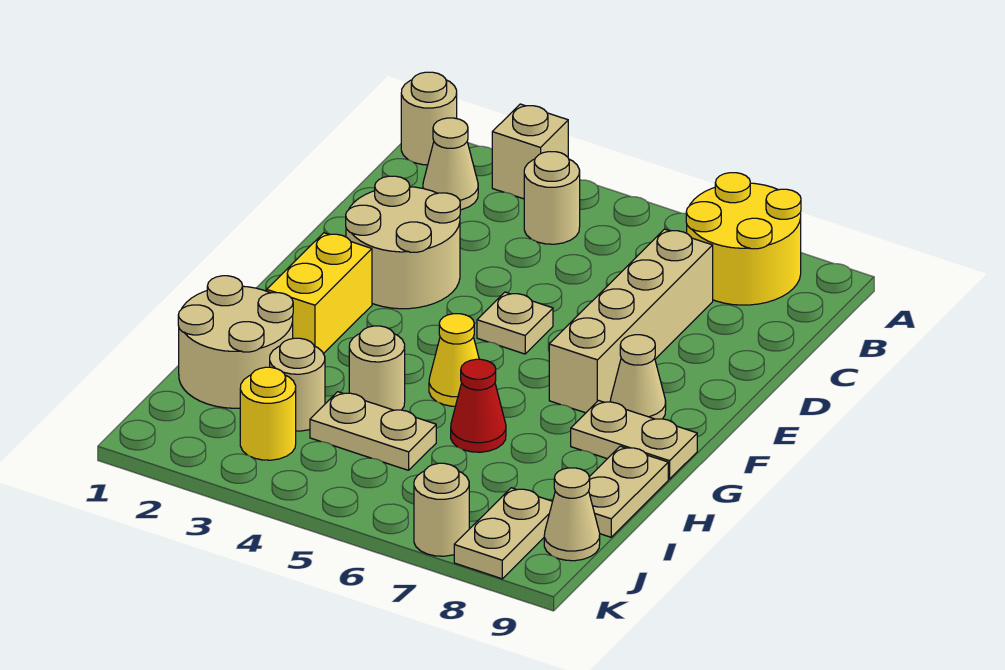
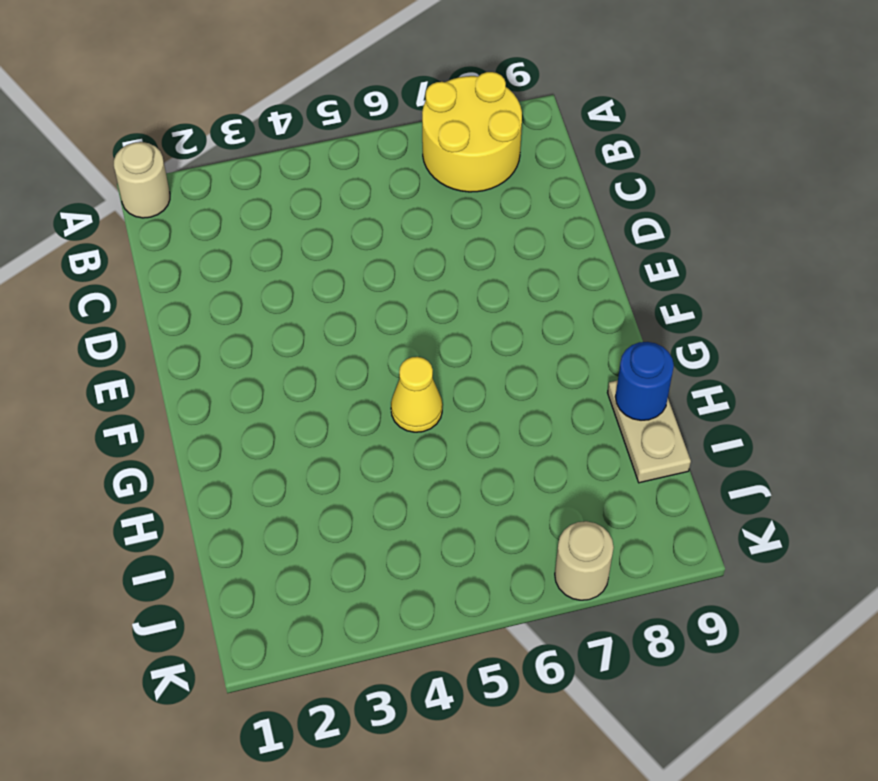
blue round brick H9 level 2 -> none
none -> tan brick A3 level 1
none -> tan cone B2 level 1
none -> tan round brick B4 level 1

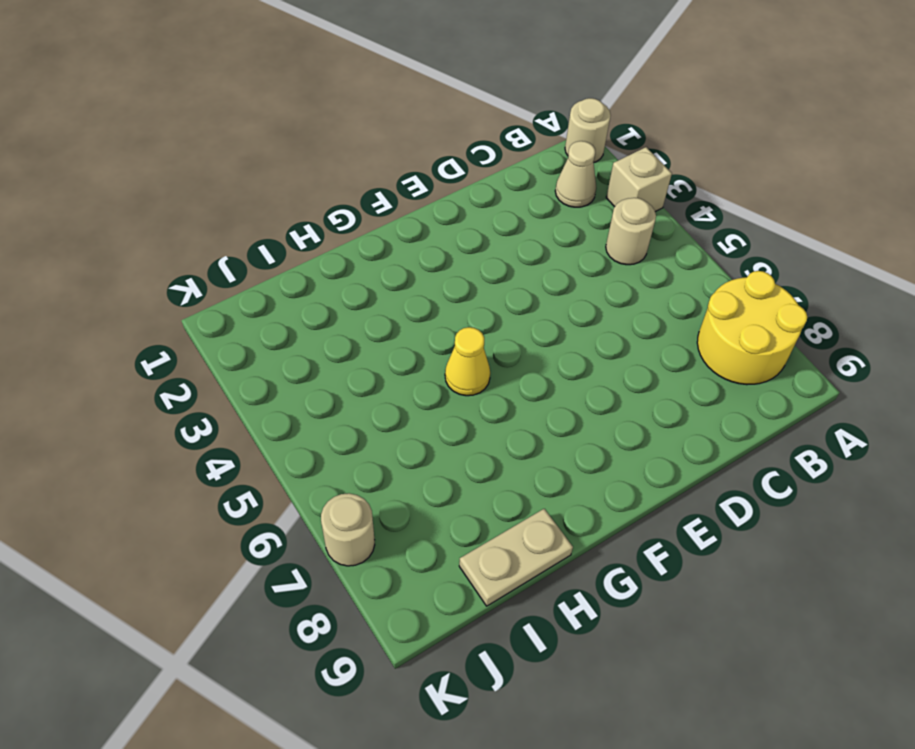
none -> tan brick C7:F7 level 1
none -> tan round brick D2:E3 level 1
none -> tan plate E5 level 1

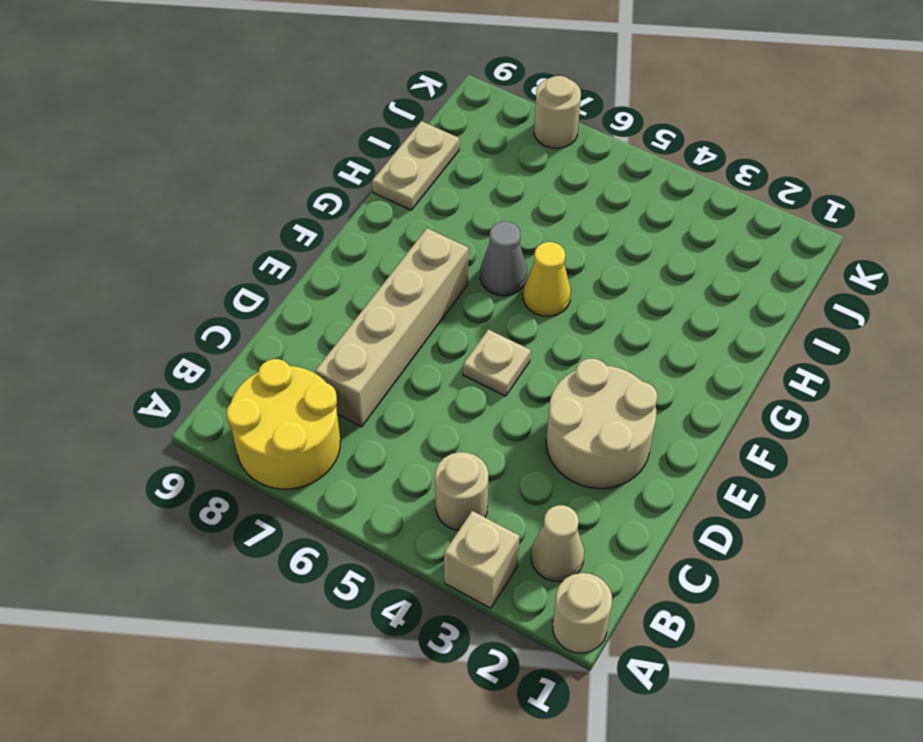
grey cone G6 level 1 -> none
none -> yellow brick F2:G2 level 1
none -> tan cone F8 level 1
none -> tan plate G8:G9 level 1

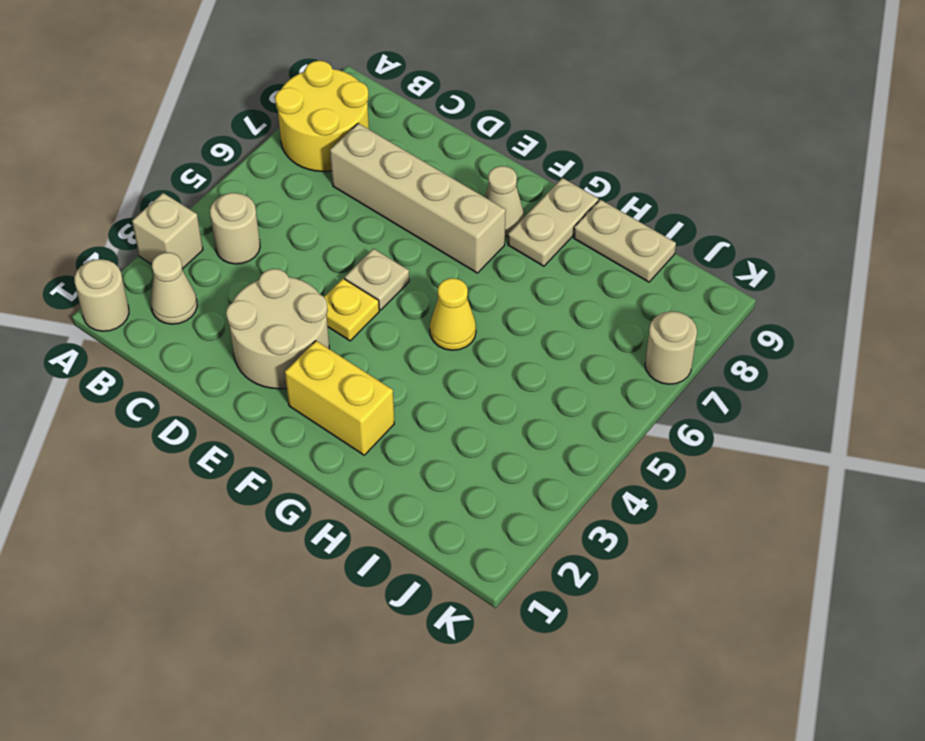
yellow plate E4 level 1 -> none
none -> tan round brick H1:I2 level 1
none -> tan round brick H4 level 1
none -> red cone H6 level 1

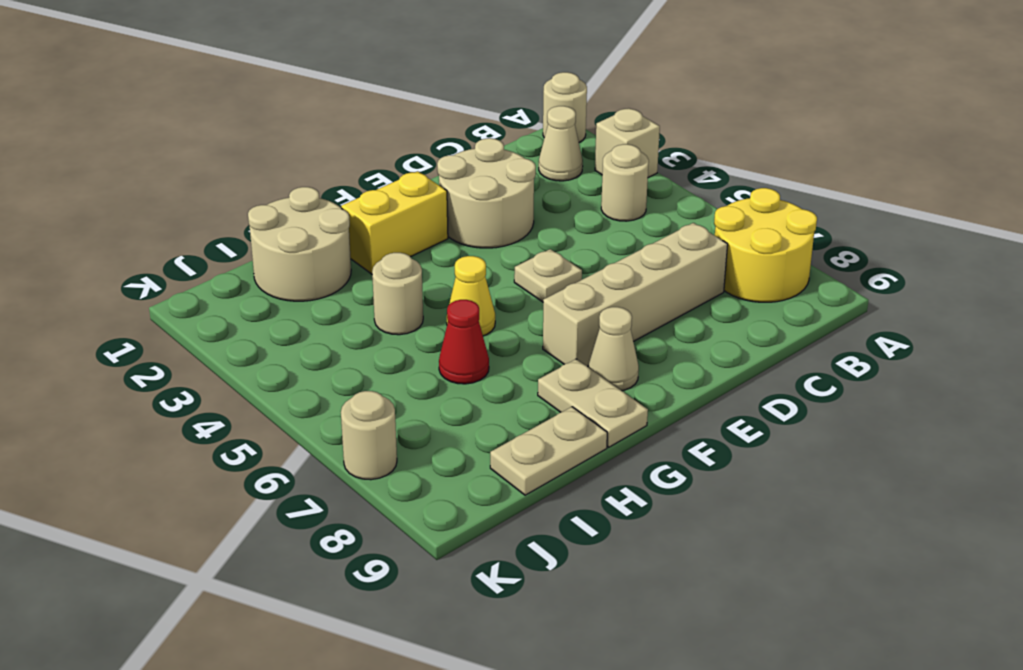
none -> tan round brick I3 level 1
none -> tan plate I4:I5 level 1
none -> yellow round brick J3 level 1

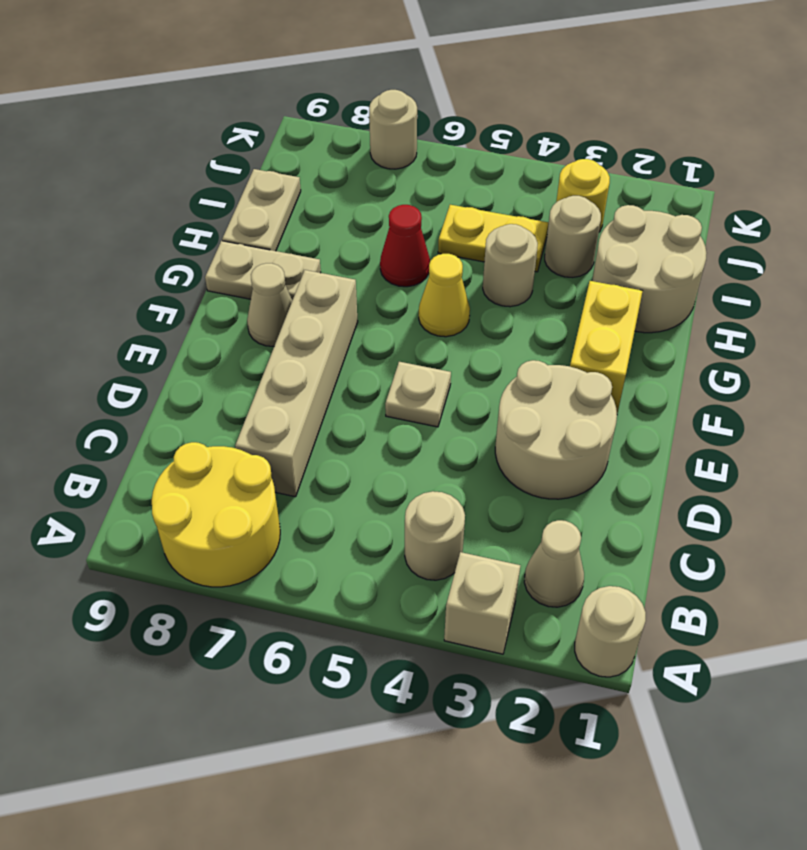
yellow plate I4:I5 level 1 -> tan plate I4:I5 level 1
none -> tan plate J8:K8 level 1
none -> tan cone J9 level 1

